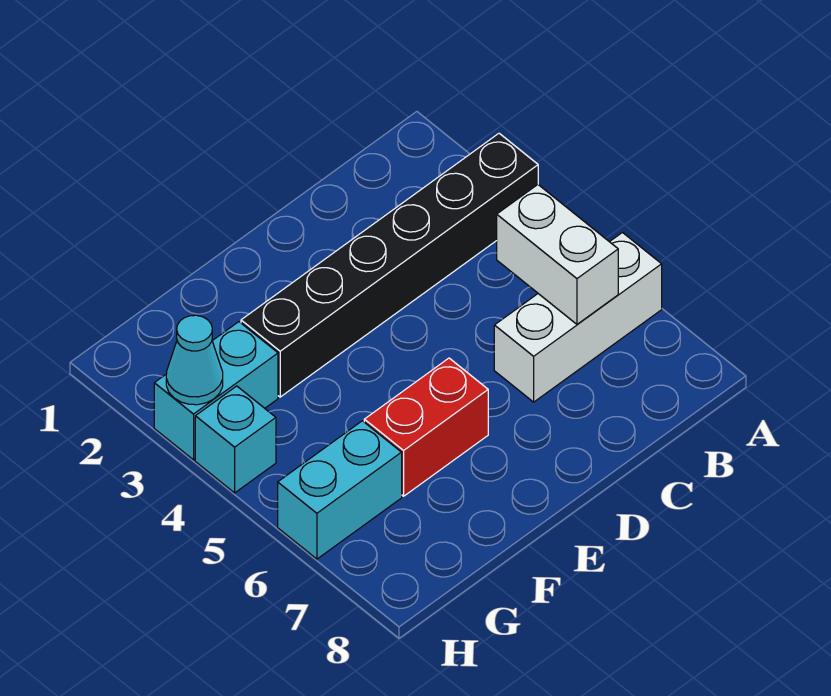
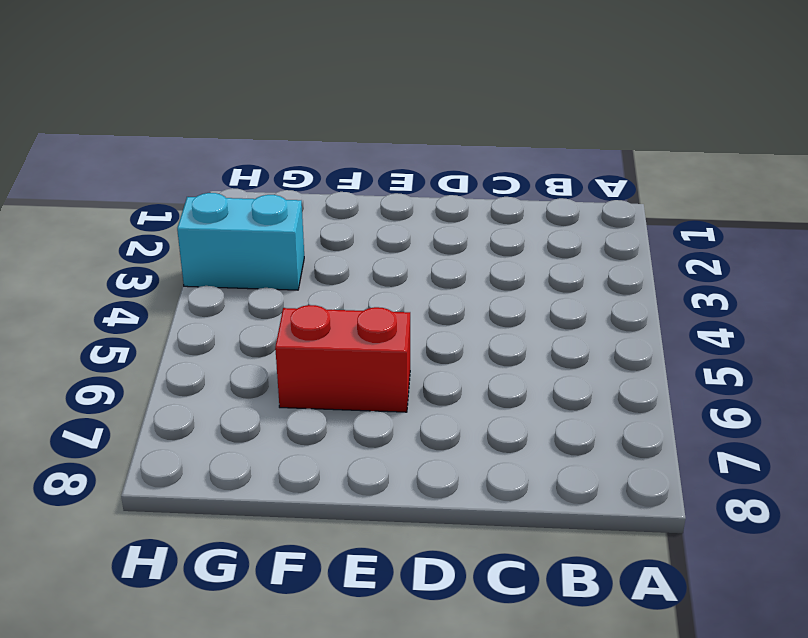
none -> black brick A3:F3 level 1
none -> white brick A6:C6 level 1

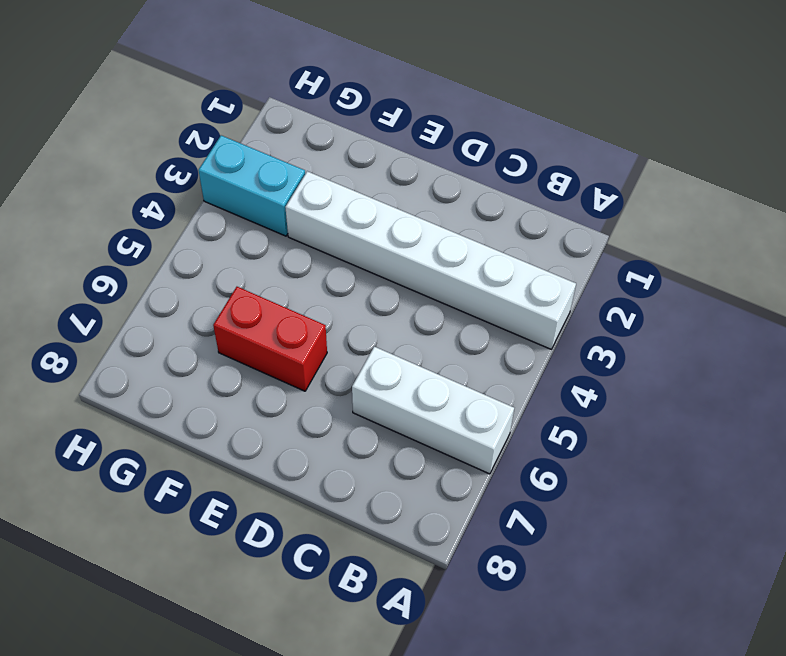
white brick A3:F3 level 1 -> black brick A3:F3 level 1
none -> cyan brick G6:H6 level 1
none -> cyan brick H4 level 1

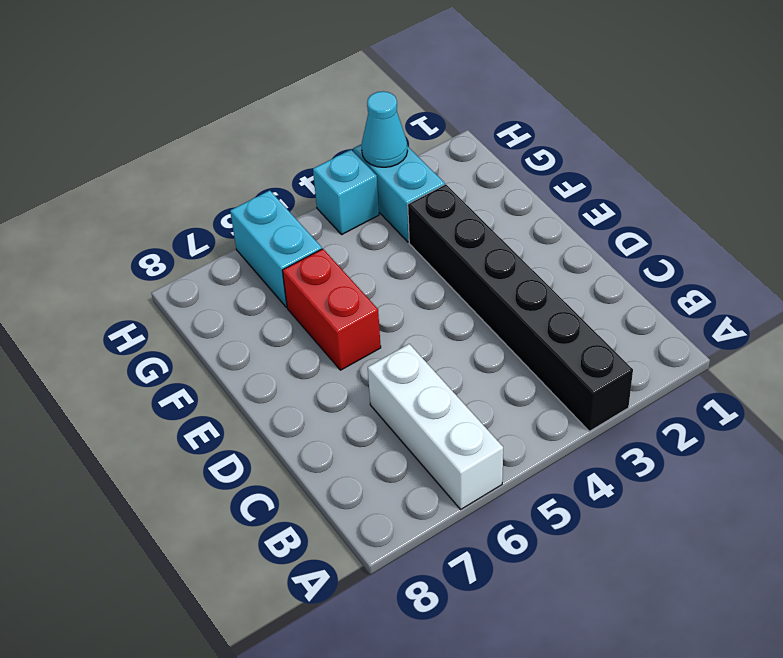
none -> white brick B5:B6 level 2

